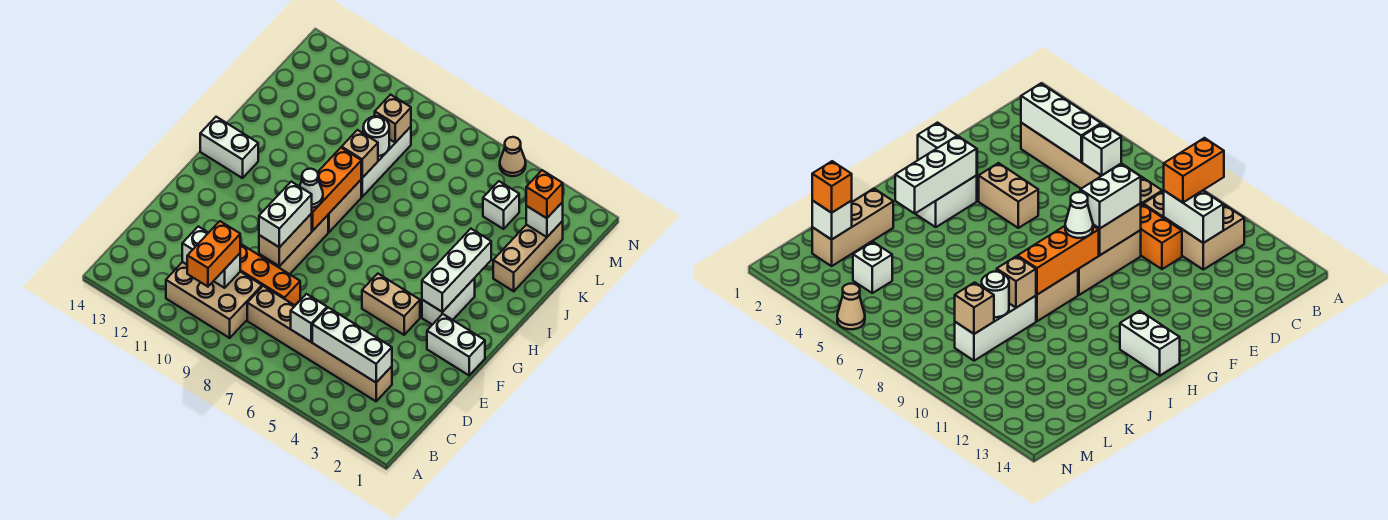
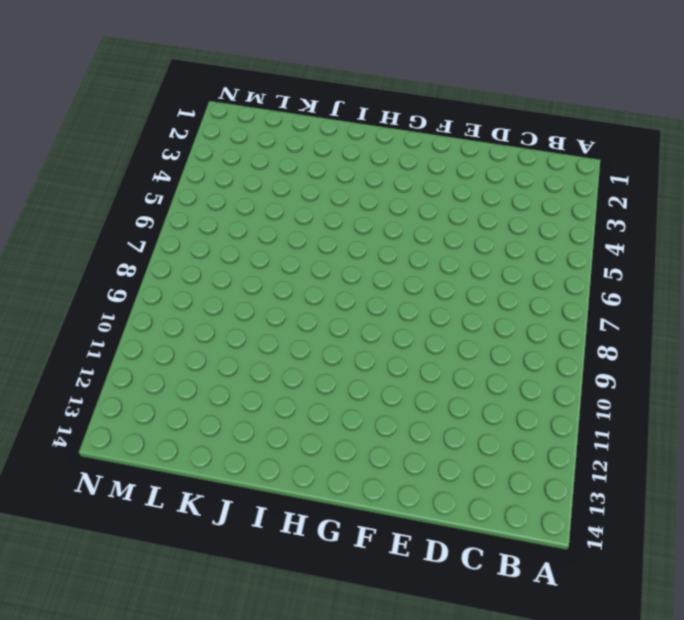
none -> tan brick B9:C11 level 1
none -> tan brick C3:C8 level 1
none -> orange brick D8:D10 level 1

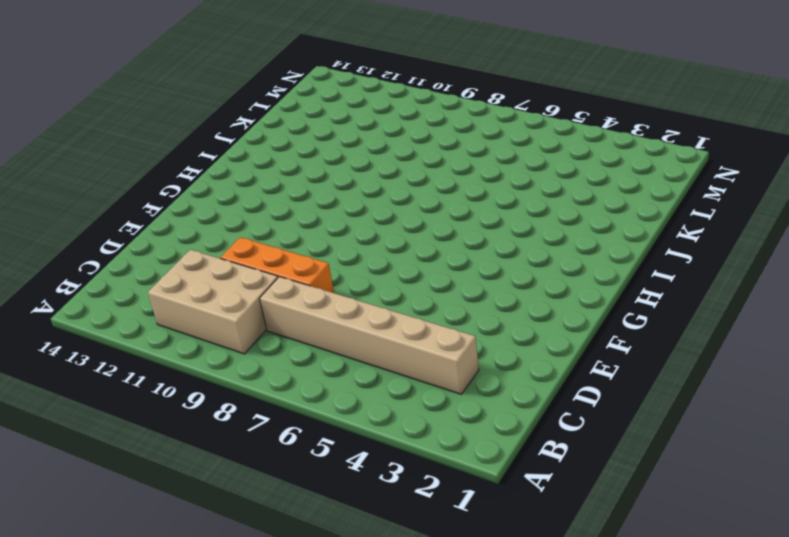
none -> tan brick E9:G9 level 1
none -> white brick F1:F2 level 1
none -> tan brick F4:F5 level 1

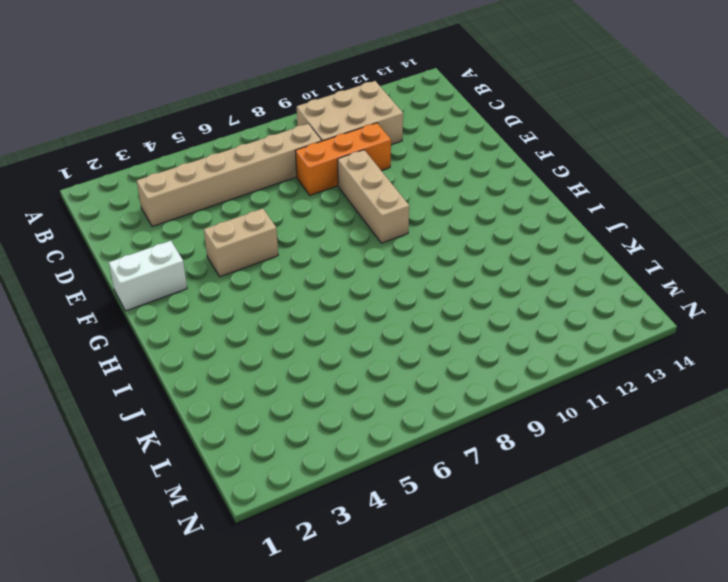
none -> white brick G3:H3 level 1
none -> tan brick H9:I9 level 1
none -> white brick H13:H14 level 1

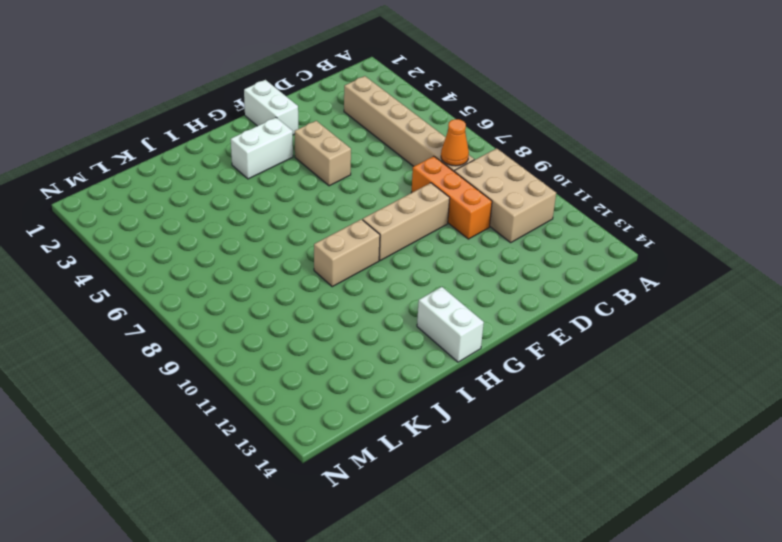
orange cone C8 level 2 -> none
none -> tan brick J2:L2 level 1
none -> white brick J9:L9 level 1
none -> white brick L4 level 1

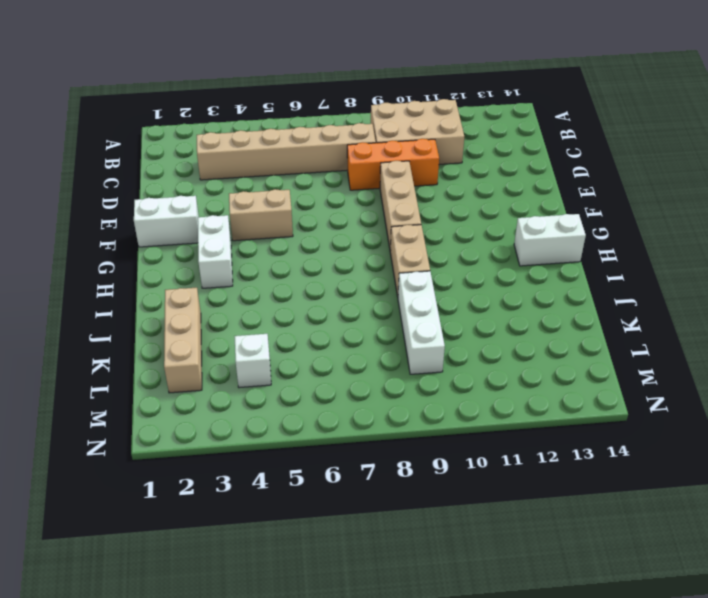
none -> tan cone N5 level 1
none -> white brick C3:C5 level 2
none -> white brick C6 level 2

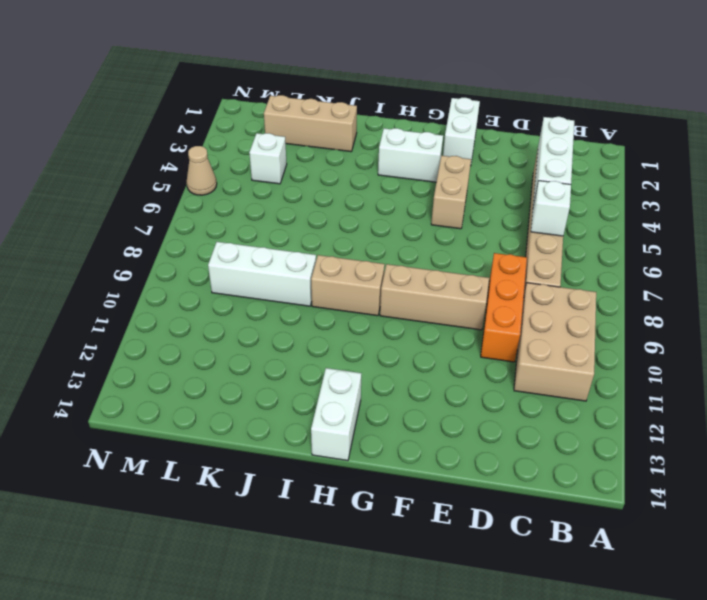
none -> white brick C10:C11 level 2
none -> tan brick E9:F9 level 2
none -> white brick G3:I3 level 2

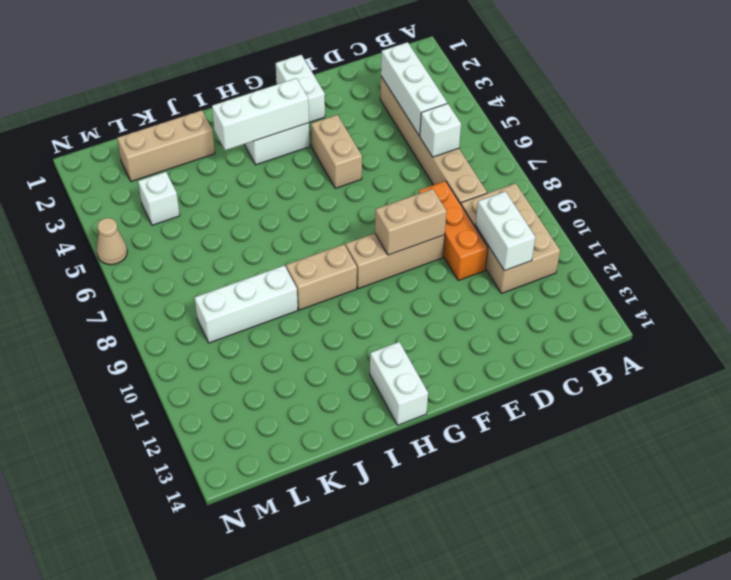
none -> orange brick G9:I9 level 2
none -> tan brick J9 level 2
none -> white round brick K9 level 2

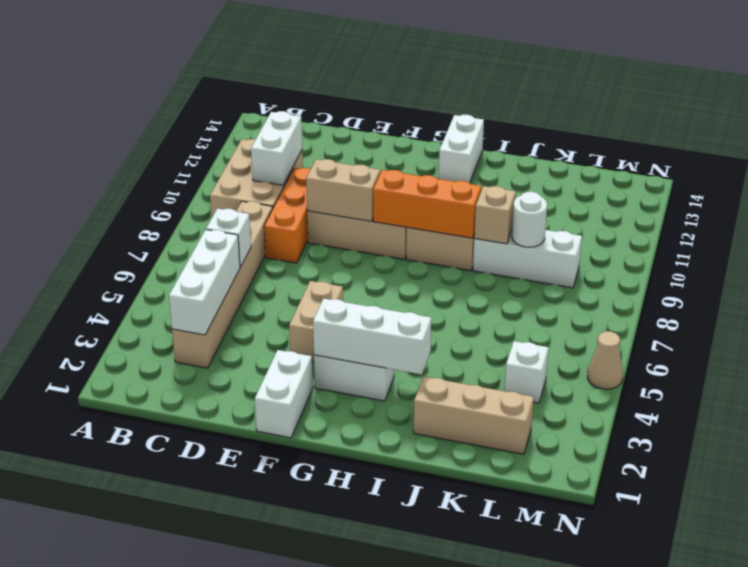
none -> white brick L2 level 2
none -> tan brick L9 level 2
none -> orange brick B10:C10 level 3

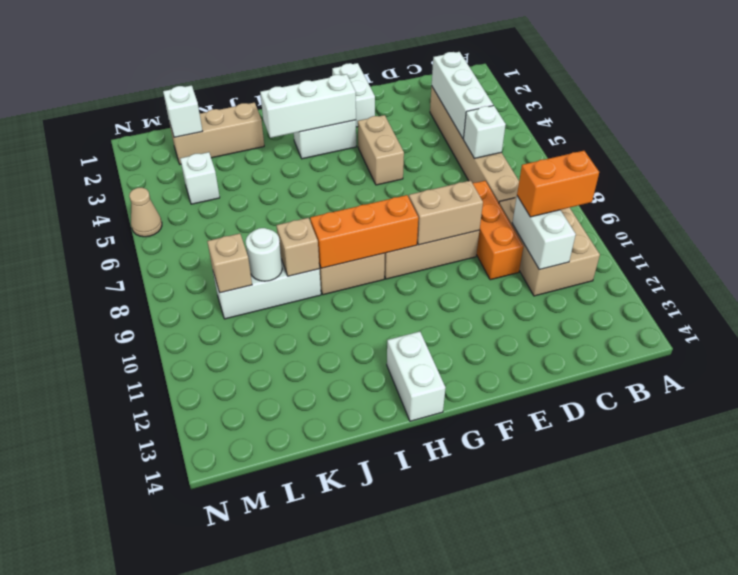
none -> white brick E9:F9 level 3
none -> white cone G9 level 3
none -> orange brick L2 level 3

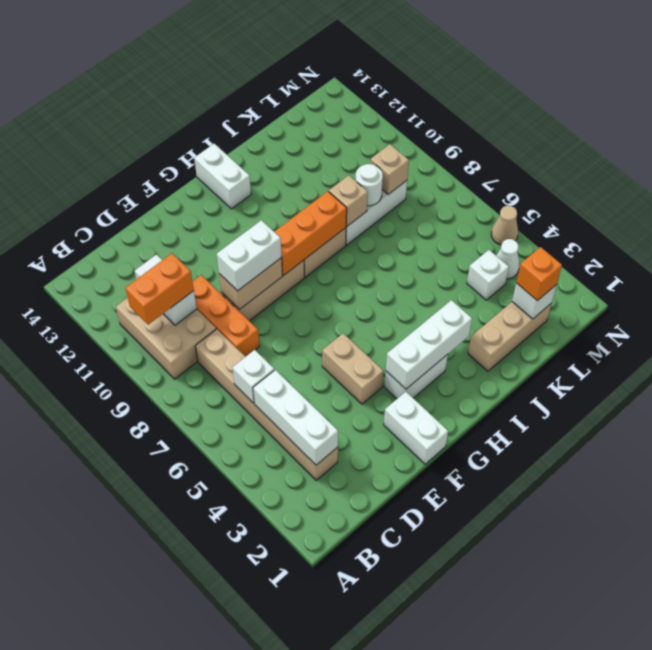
white cone M4 level 1 -> white cone G9 level 3

